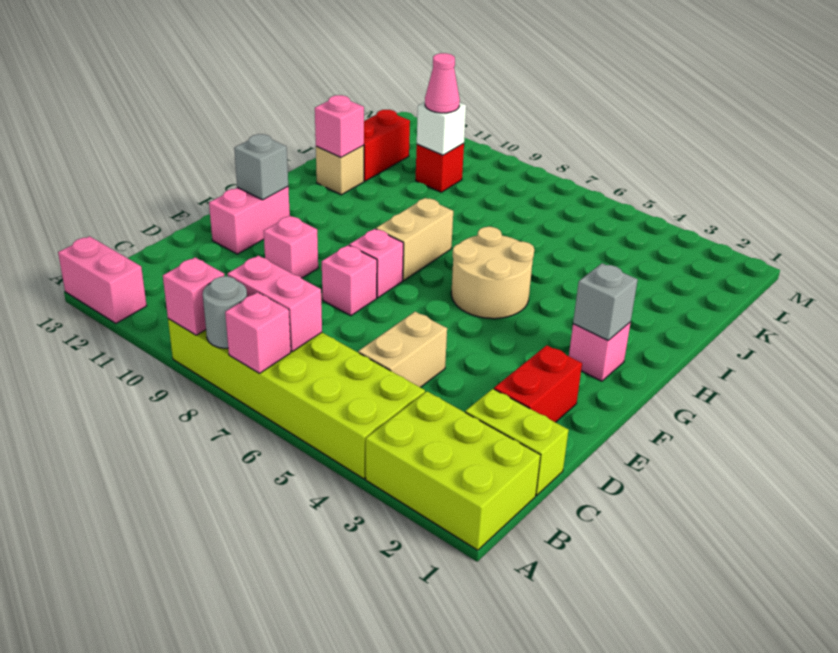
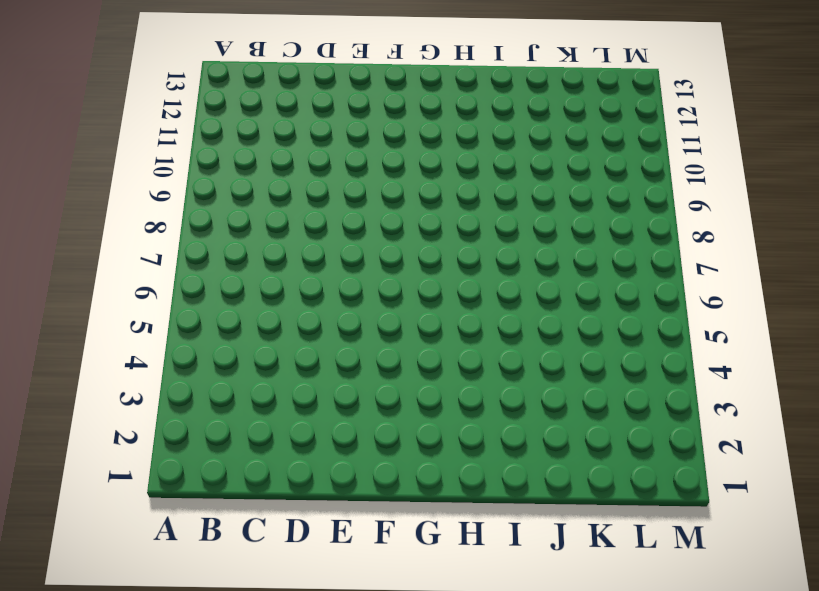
none -> lime brick A1:B3 level 1
none -> lime brick A4:B9 level 1
none -> pink brick A12:A13 level 1

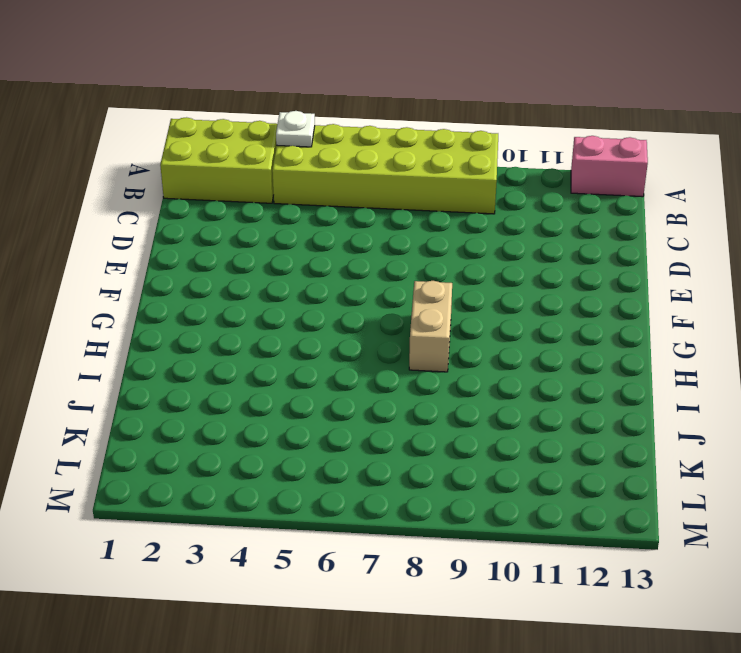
white plate A4 level 2 -> none
none -> lime brick C1:C2 level 1
none -> tan brick C5:D5 level 1
none -> red brick D2:E2 level 1

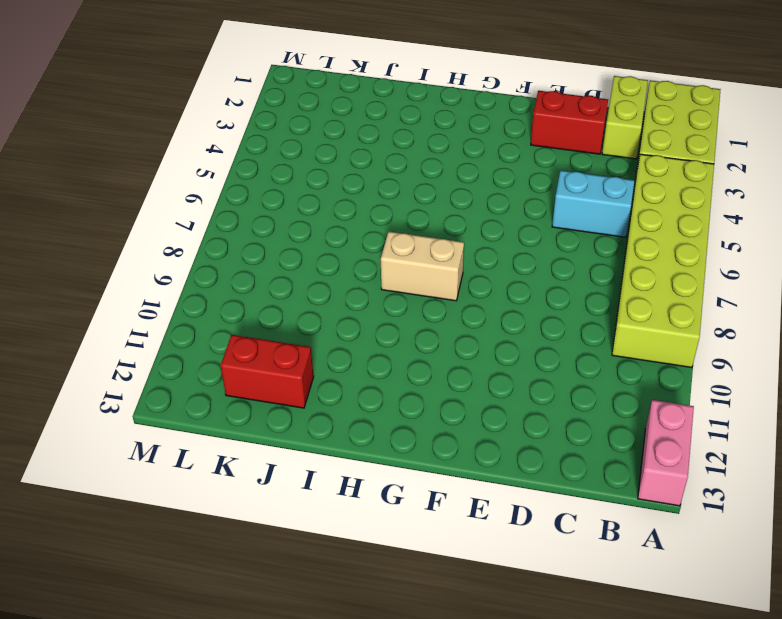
cyan brick C5:D5 level 1 -> tan brick C5:D5 level 1
none -> pink brick E8 level 1
none -> pink brick E10 level 1
none -> pink brick E12:F12 level 1

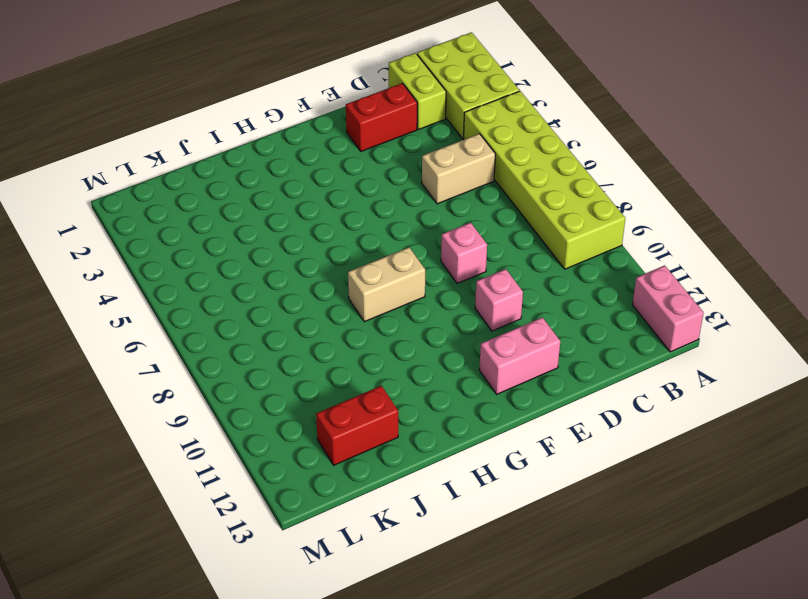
none -> pink brick F8 level 1
none -> pink brick G2 level 1
none -> tan round brick G5:H6 level 1

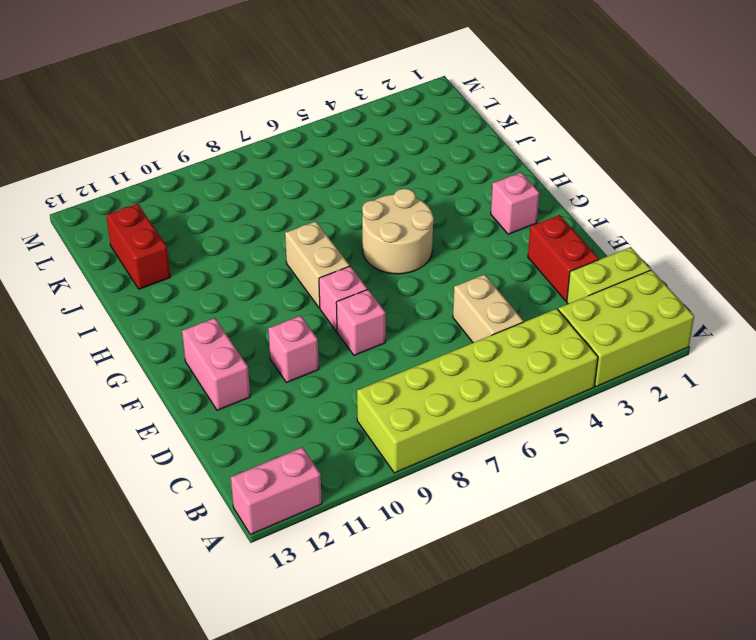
none -> tan brick I12 level 1
none -> red brick K10 level 1
none -> pink brick A7 level 2

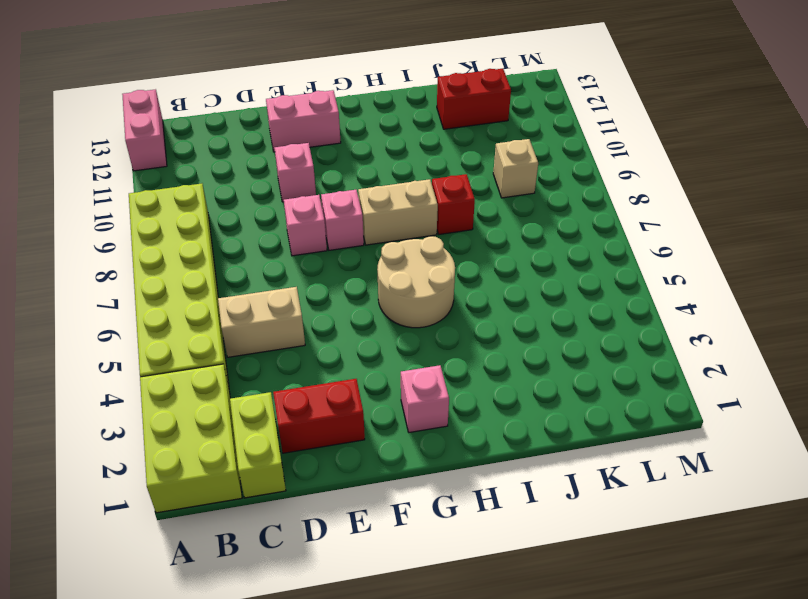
red brick I8 level 1 -> red brick K10 level 1
tan brick K9 level 1 -> tan brick I12 level 1
none -> pink brick A7 level 2
none -> grey round brick A8 level 2
none -> pink brick A9 level 2

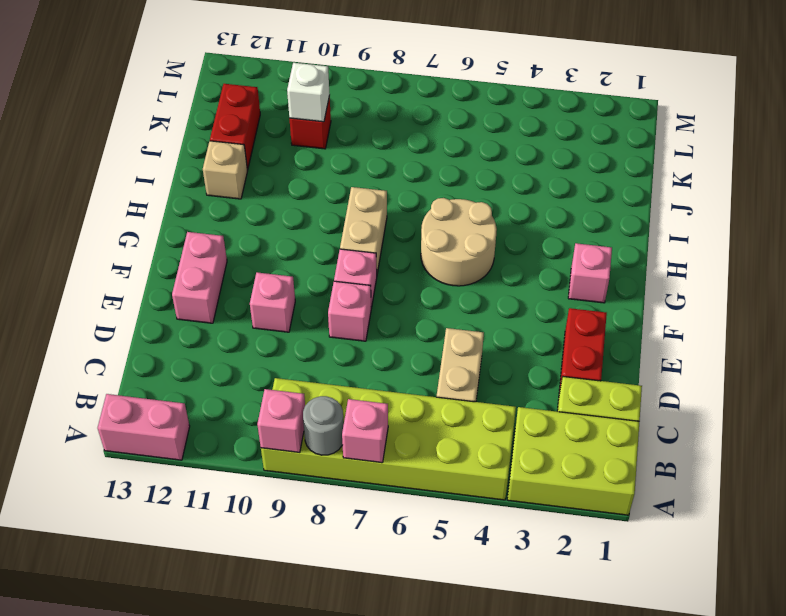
none -> pink brick B7:B8 level 2
none -> grey brick F12 level 2
none -> grey brick G2 level 2

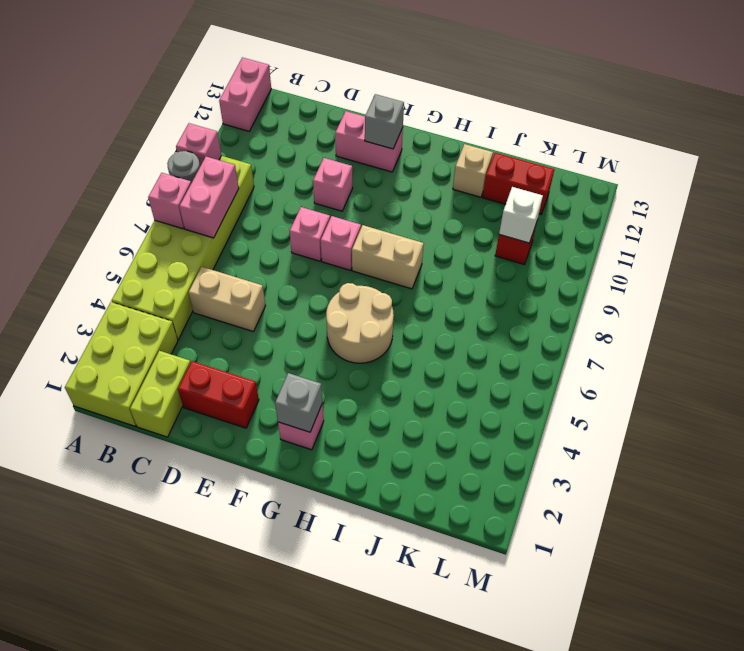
none -> pink brick I12 level 2
none -> pink cone K10 level 3

